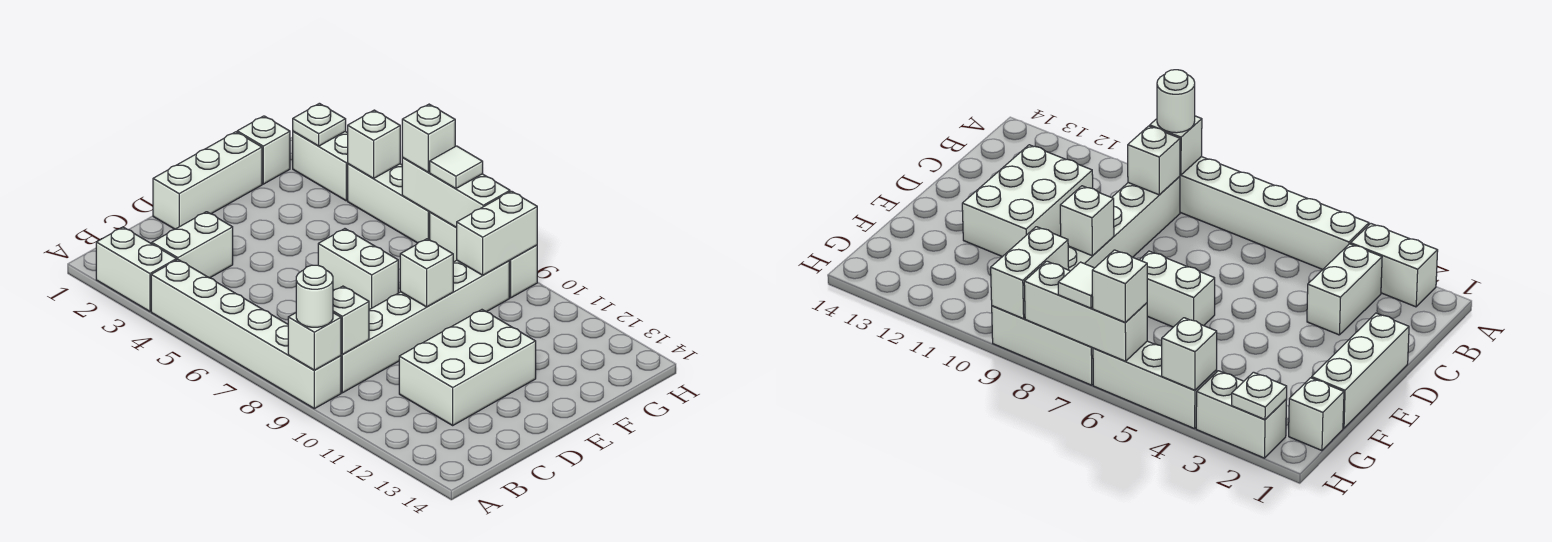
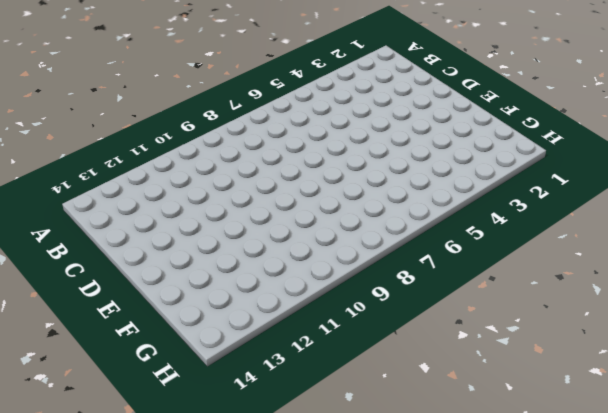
none -> white brick A2:A3 level 1
none -> white brick A4:A9 level 1
none -> white brick B3:C3 level 1

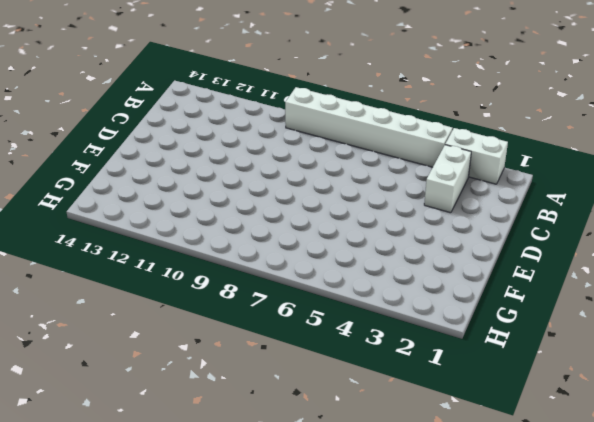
none -> white brick B9:G9 level 1
none -> white brick C11:E12 level 1
none -> white brick D1:F1 level 1

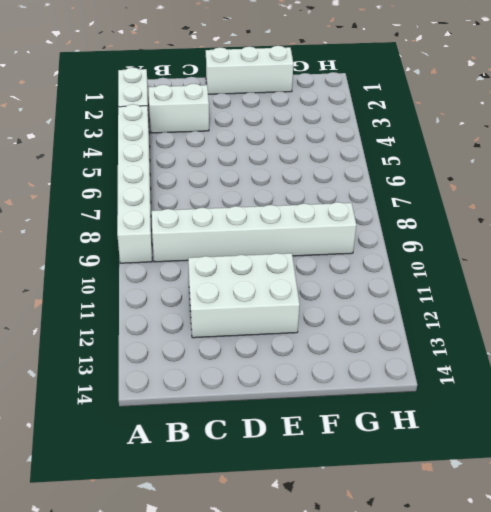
none -> white brick E6:E7 level 1
none -> white brick G1 level 1
none -> white brick H2:H3 level 1

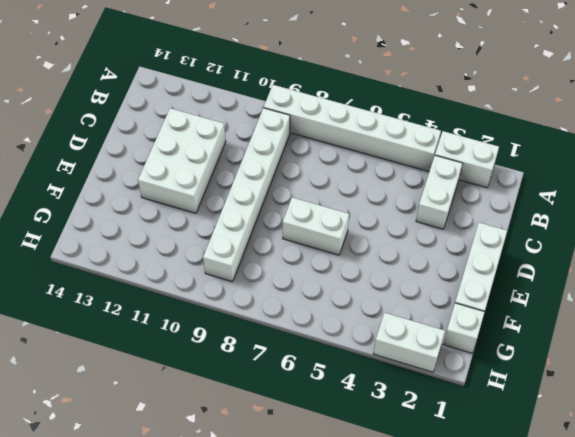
none -> white brick H4:H6 level 1
none -> white brick H7:H9 level 1
none -> white brick A9 level 2

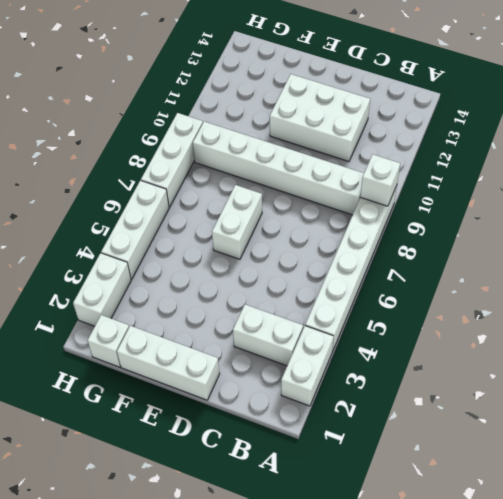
none -> white brick B9 level 2
none -> white brick E9 level 2
none -> white brick G9:H9 level 2

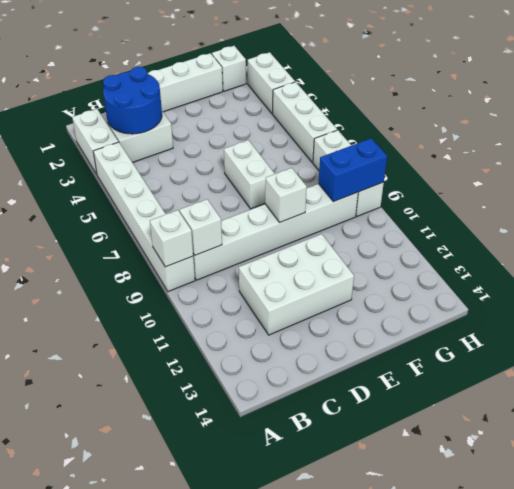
blue round brick B2:C3 level 2 -> none
blue brick G9:H9 level 2 -> white brick G9:H9 level 2
none -> white plate H2 level 2
none -> white brick H4 level 2
none -> white brick H6:H8 level 2

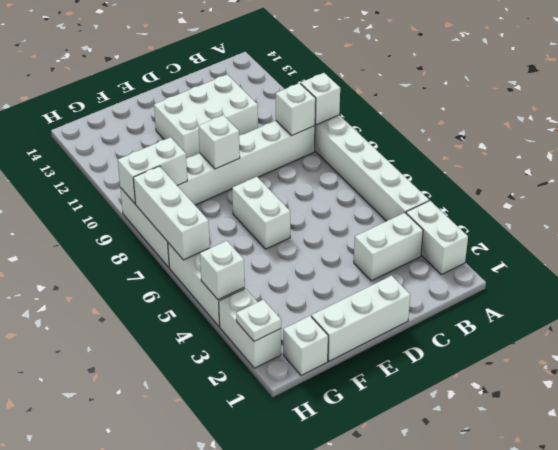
none -> white round brick A9 level 3
none -> white brick H6 level 3
none -> white tile H7 level 3

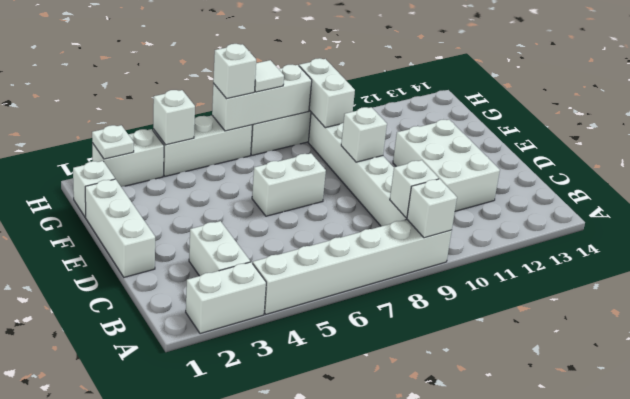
none -> white round brick A9 level 3

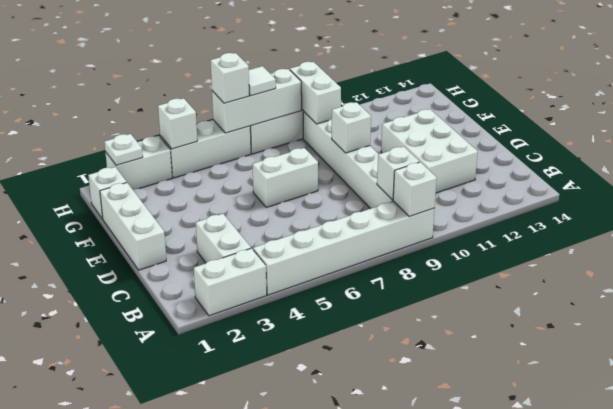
none -> white round brick A9 level 3

